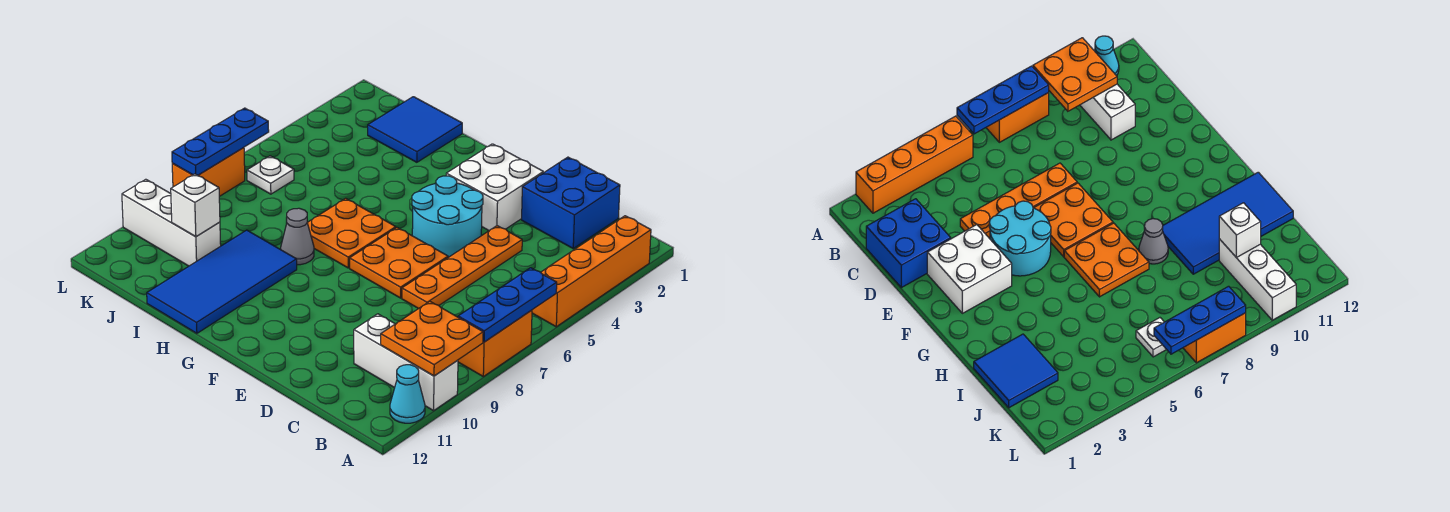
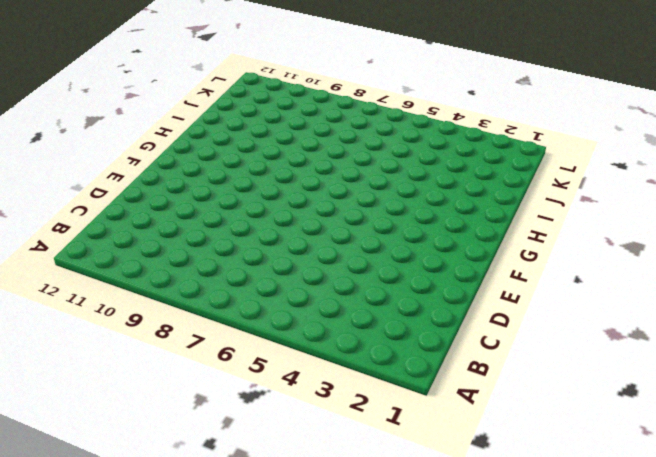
none -> orange brick A2:A5 level 1
none -> orange brick A7:A8 level 1
none -> white brick A10:C10 level 1

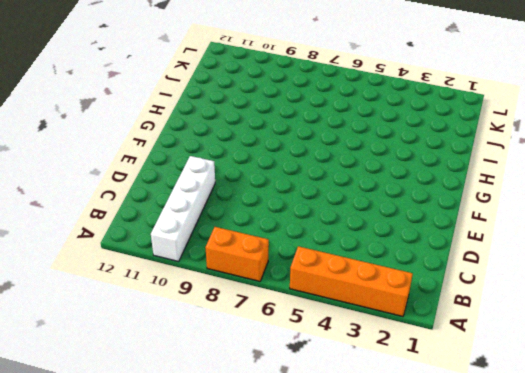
white brick A10:D10 level 1 -> white brick A10:C10 level 1
none -> cyan cone A11 level 1
none -> blue brick C1:D2 level 1
none -> orange plate D4:D7 level 1

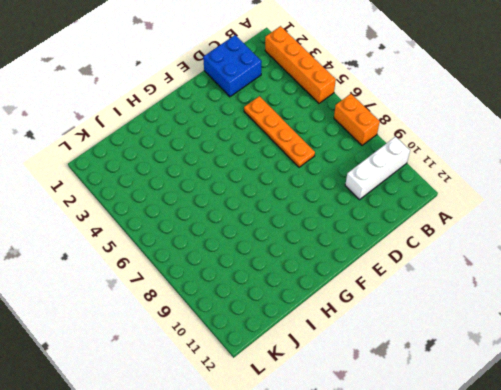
none -> cyan cone A11 level 1
none -> white brick E2:F3 level 1
none -> cyan round brick E4:F5 level 1

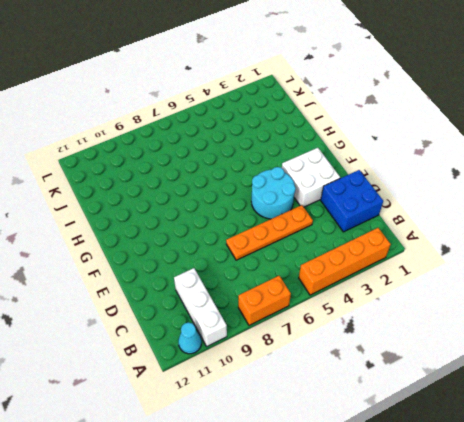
none -> orange plate E6:F7 level 1
none -> orange plate G6:H7 level 1
none -> grey cone H8 level 1

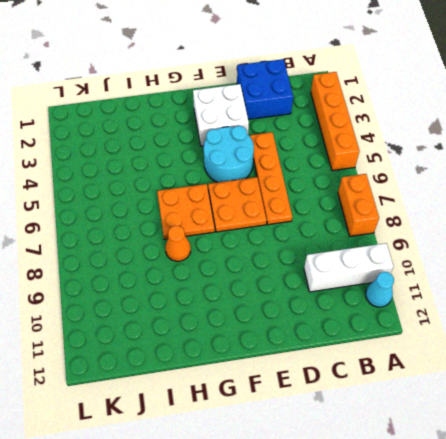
orange cone H8 level 1 -> grey cone H8 level 1
none -> blue tile H9:I12 level 1
none -> blue tile I1:J2 level 1
none -> white brick J10:L10 level 1

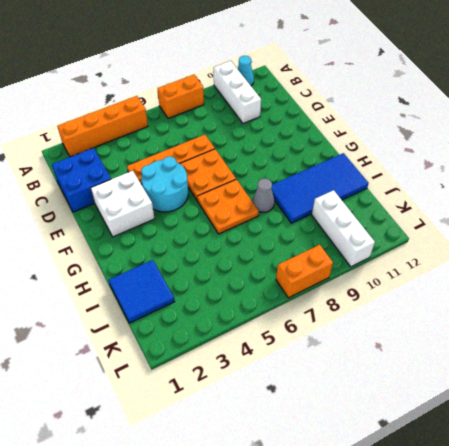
none -> white plate K6 level 1
none -> blue plate A6:A8 level 2
none -> orange plate A9:B10 level 2

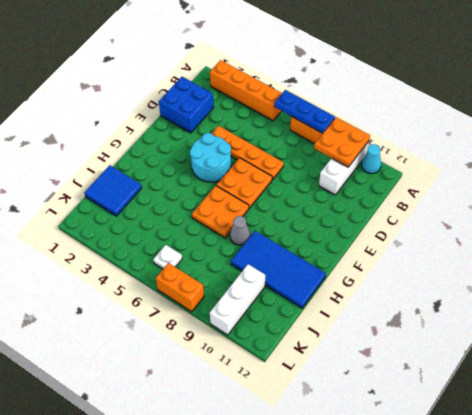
none -> white brick E2:F3 level 1
none -> white brick J10 level 2
none -> blue plate L6:L8 level 2

